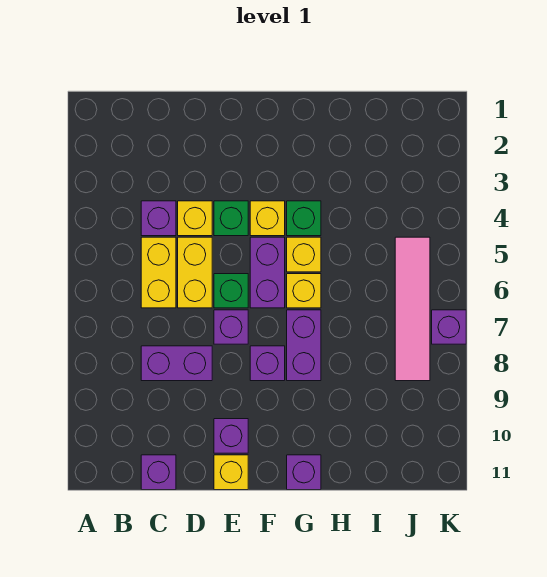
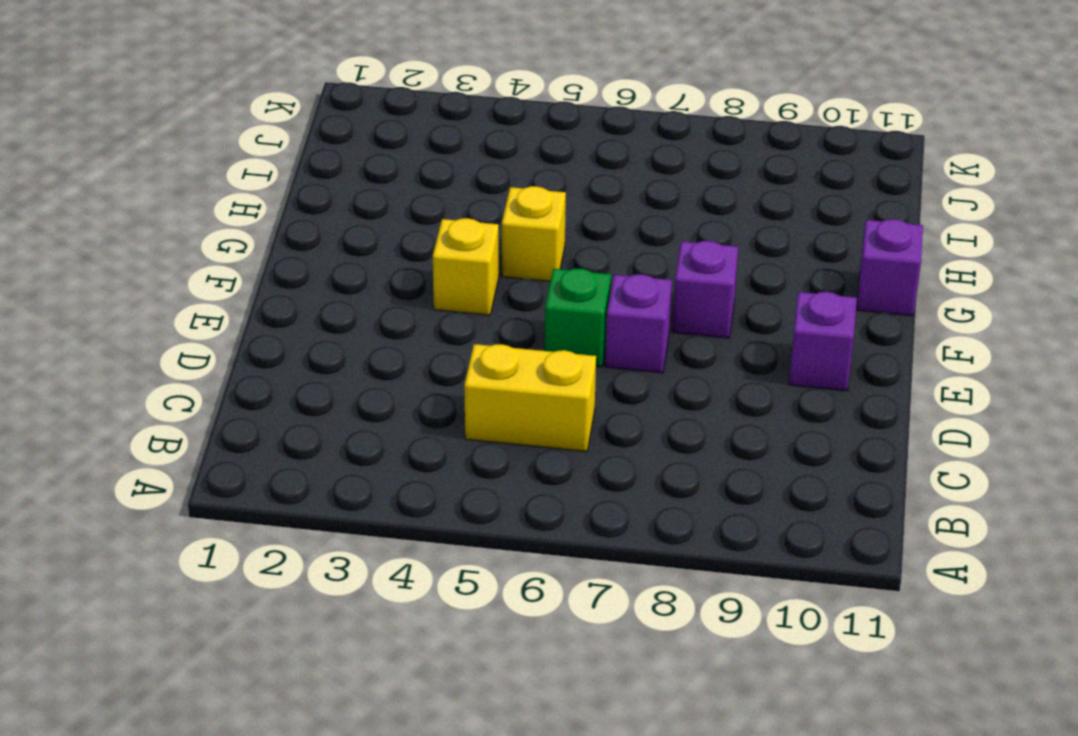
none -> purple brick C4 level 1
none -> purple brick C8:D8 level 1
none -> purple brick C11 level 1

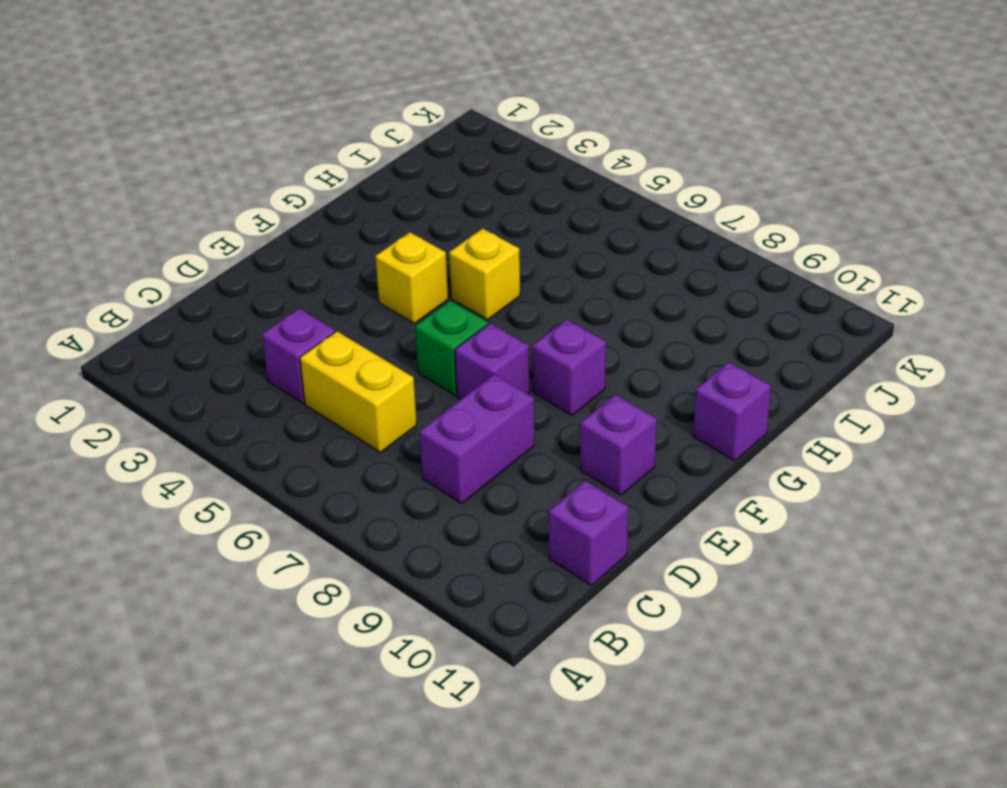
none -> yellow brick D4 level 1
none -> yellow brick D5:D6 level 1
none -> green brick E4 level 1

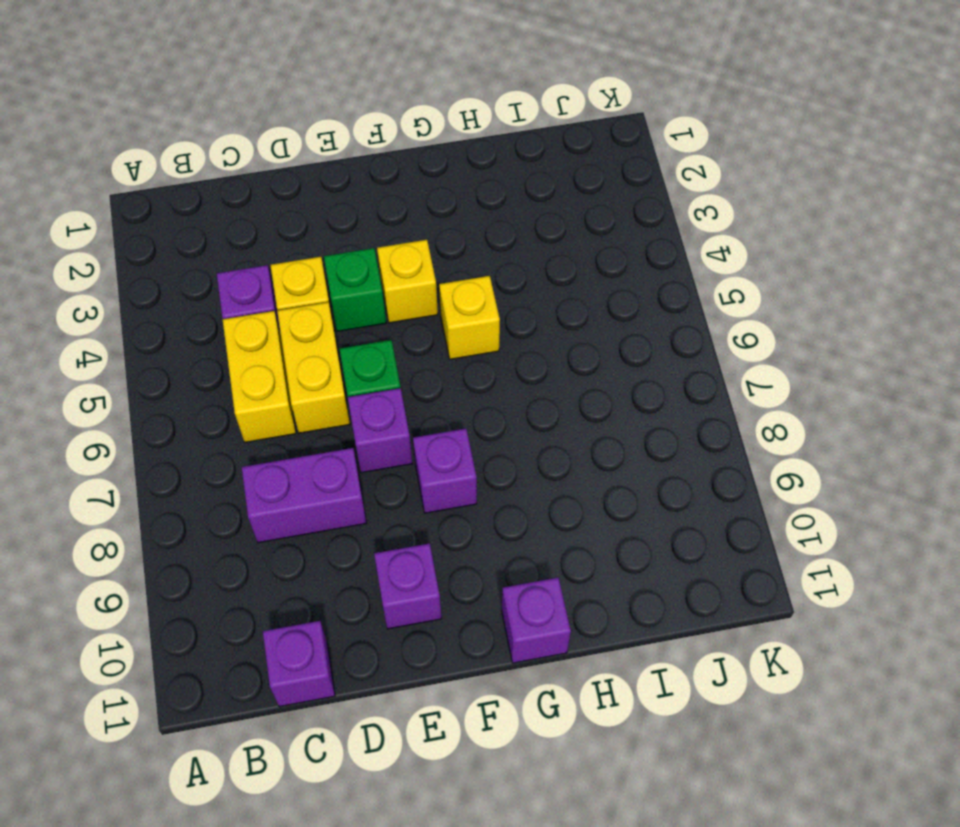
none -> yellow brick E11 level 1
none -> purple brick F5:F6 level 1
none -> green brick G4 level 1

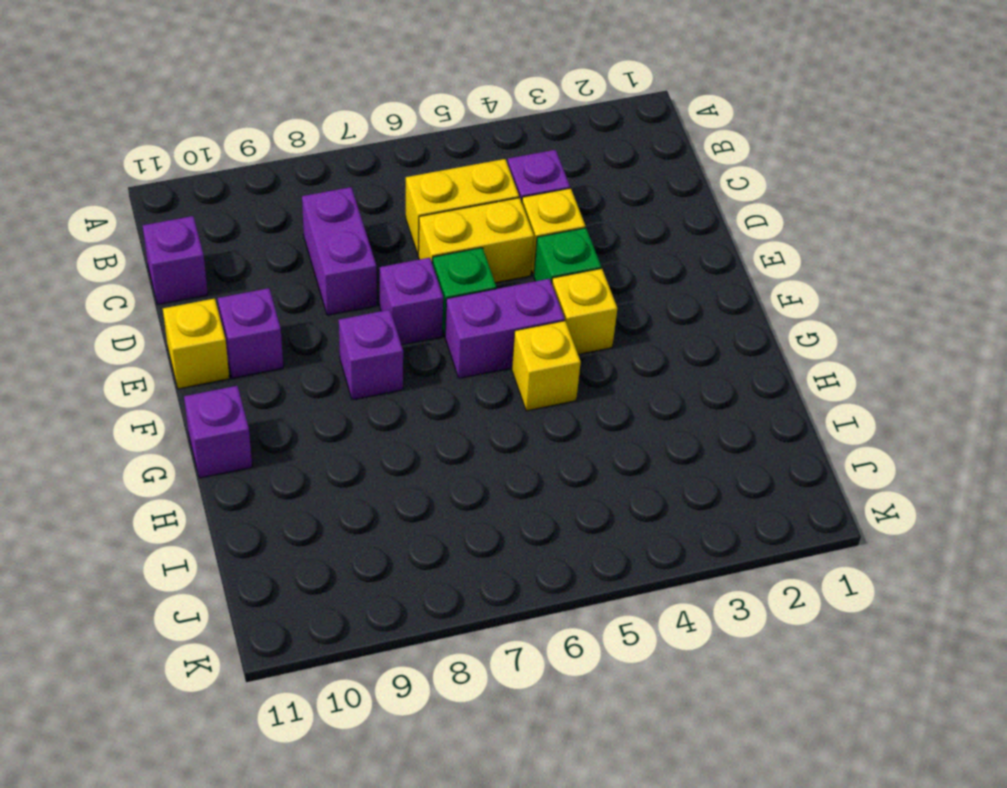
none -> green brick G4 level 1
none -> yellow brick G6 level 1
none -> purple brick G7:G8 level 1

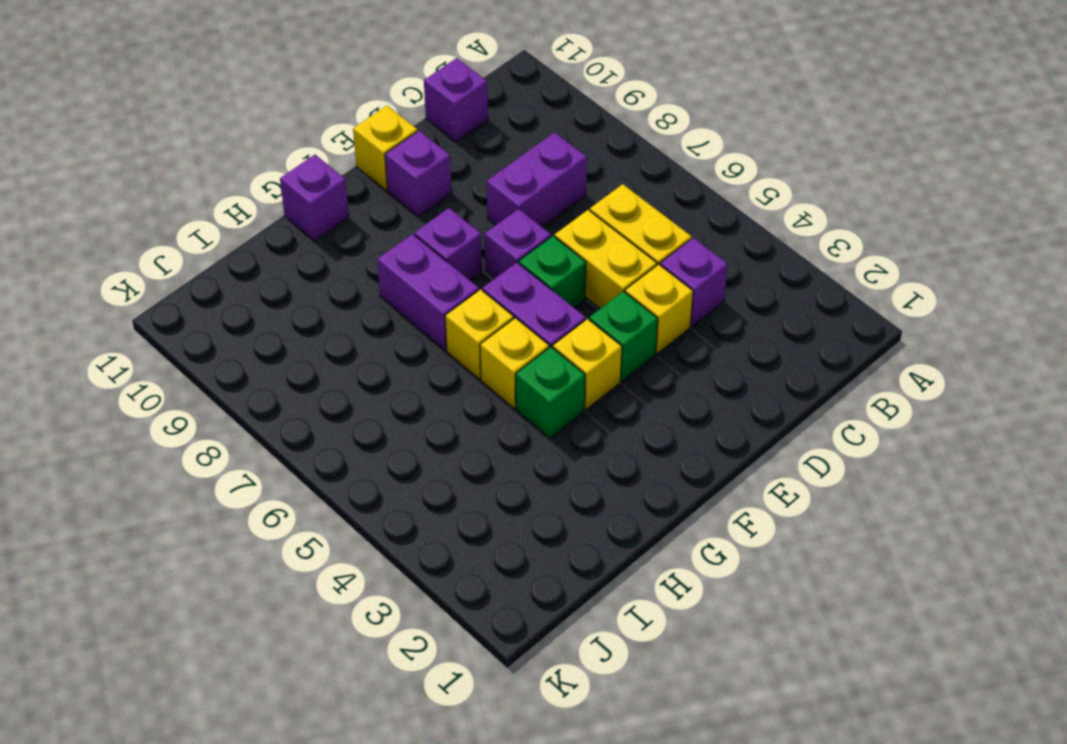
none -> pink tile J5:J8 level 1
none -> purple brick K7 level 1

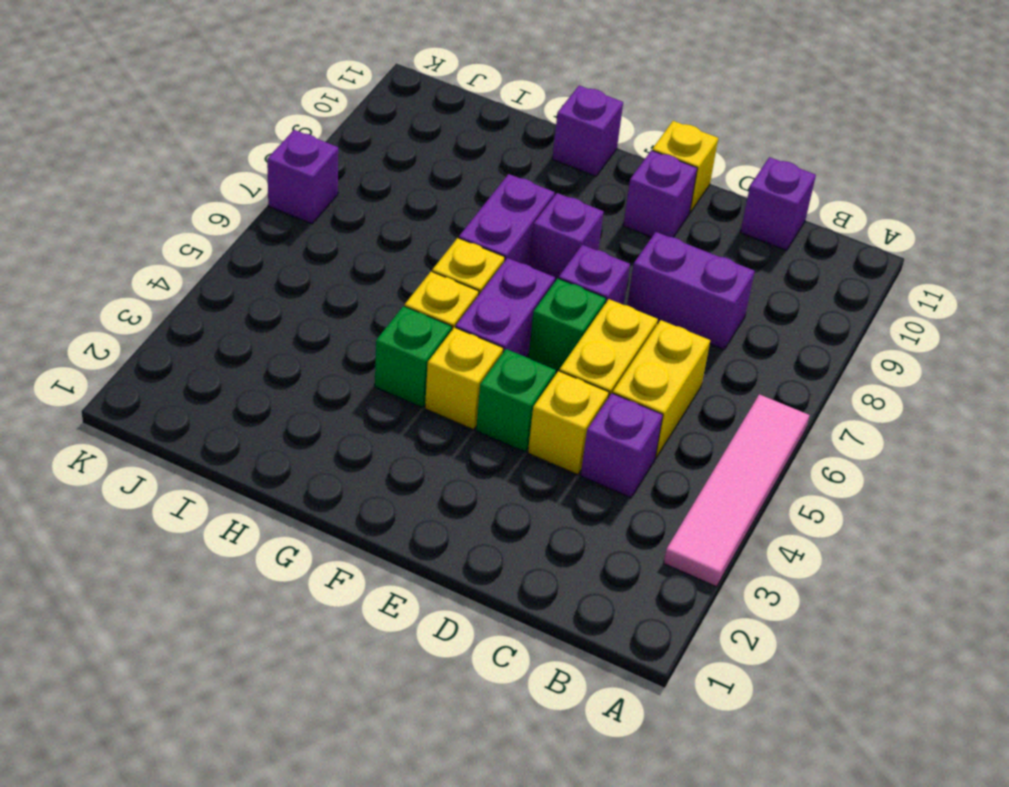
pink tile A3:A6 level 1 -> pink tile J5:J8 level 1

